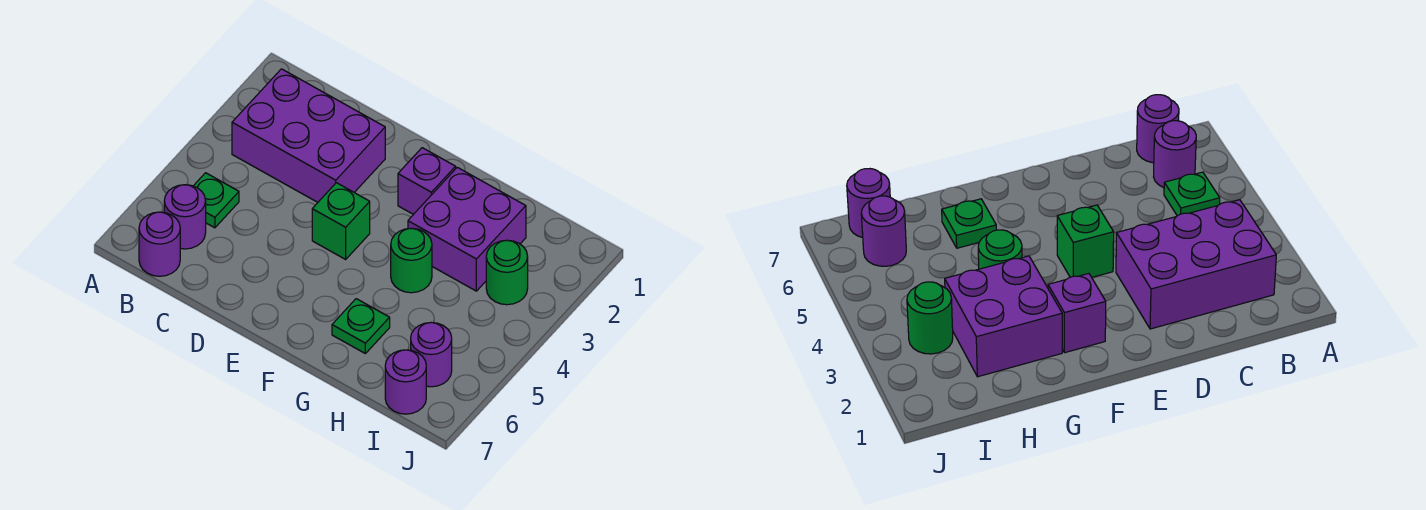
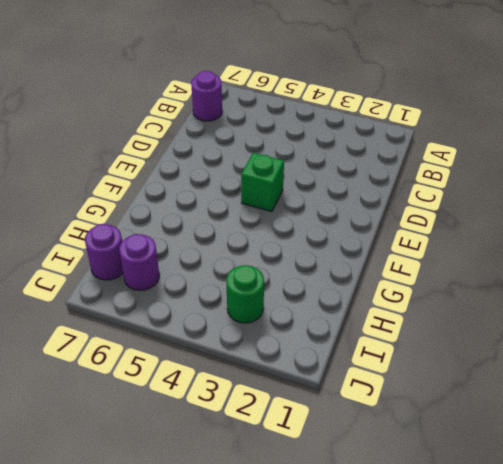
none -> purple brick B2:D3 level 1
none -> green plate B5 level 1
none -> purple round brick B6 level 1

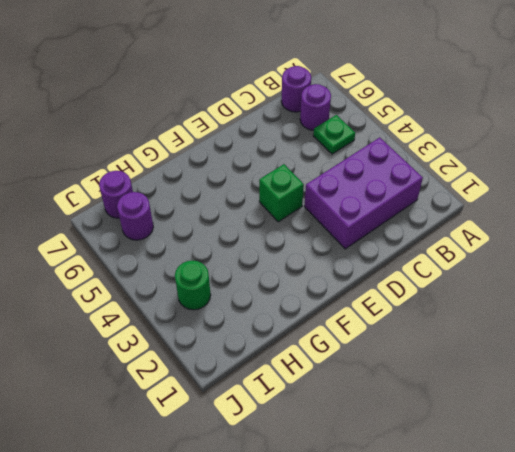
none -> purple brick F2 level 1
none -> purple brick G2:H3 level 1
none -> green round brick G4 level 1

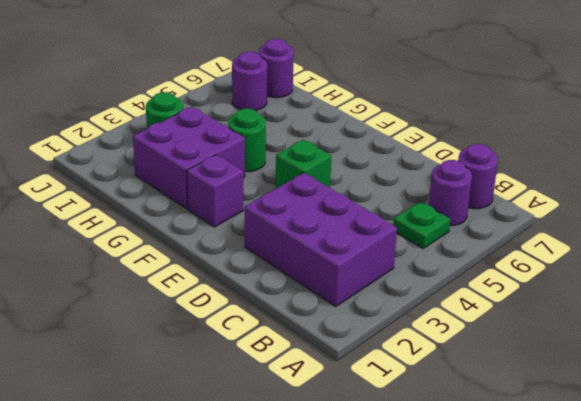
none -> green plate G6 level 1

